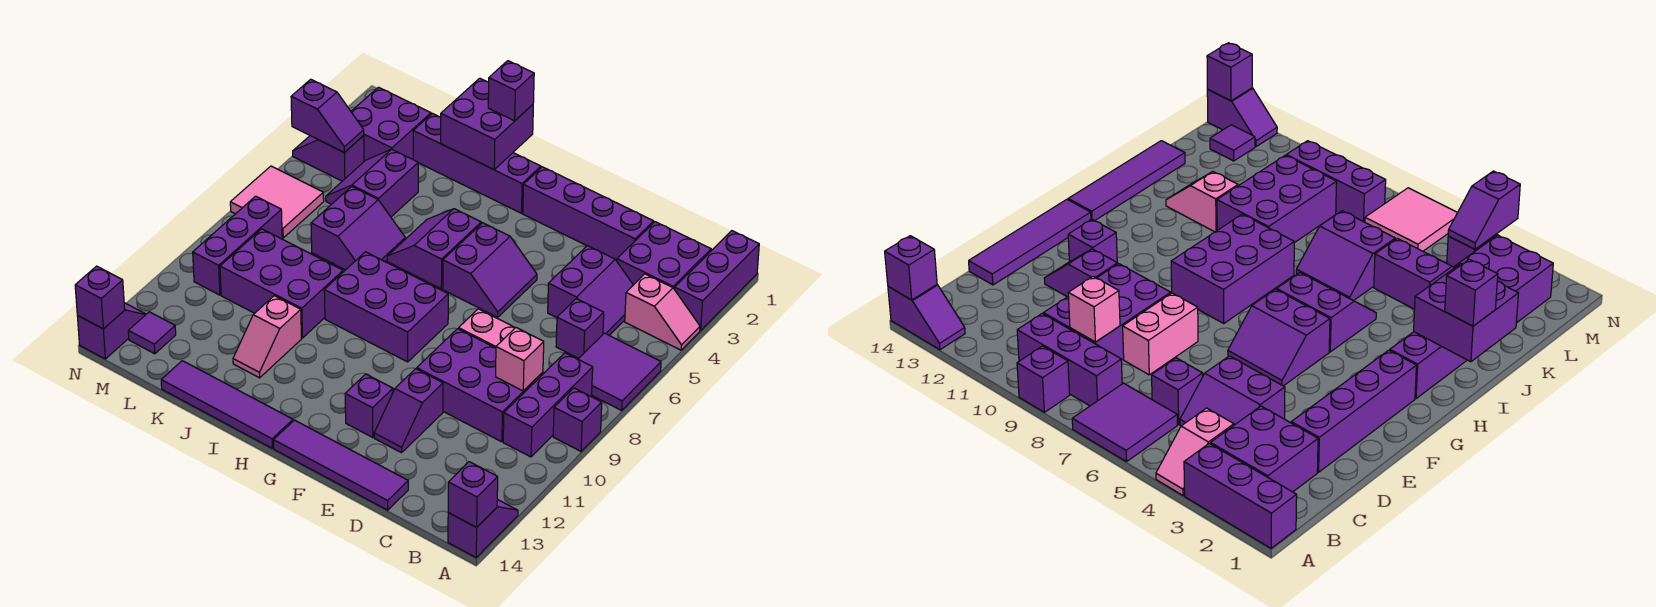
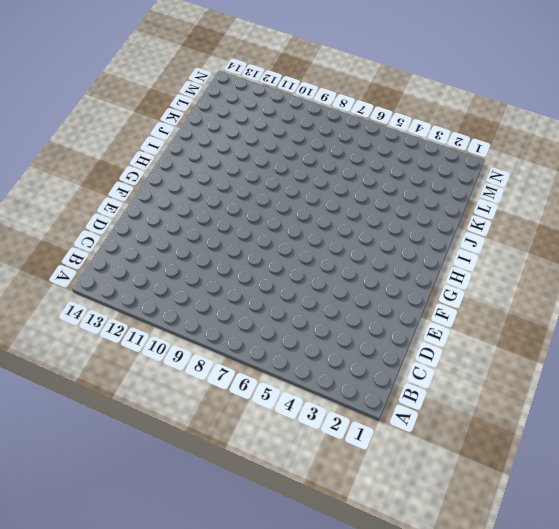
none -> purple brick A1:A3 level 1
none -> pink slope A4:B4 level 1 top B
none -> purple tile A6:B7 level 1
none -> purple brick A9 level 1

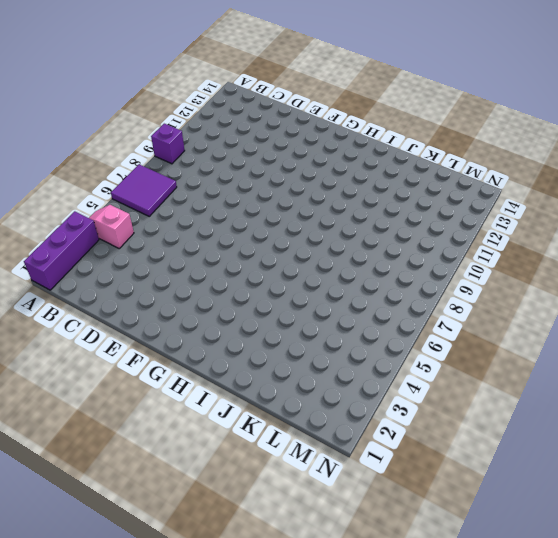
none -> purple slope A13:A14 level 1 top 14
none -> purple brick B2:C3 level 1
none -> purple brick B8:B10 level 1
none -> purple slope C4:D5 level 1 top D

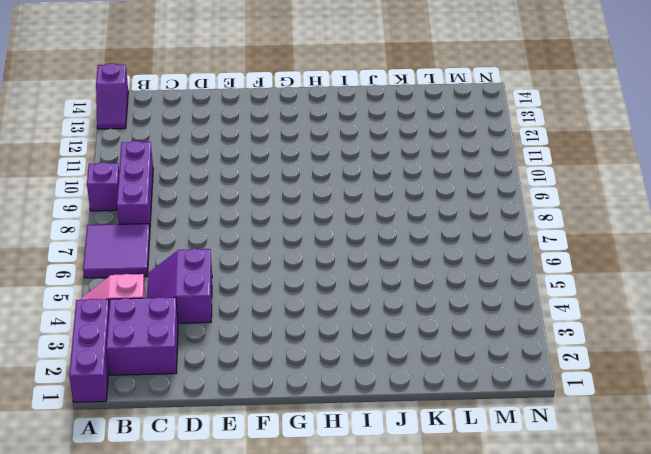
none -> purple brick C6 level 1
none -> purple brick C9:E10 level 1
none -> purple brick D2:G2 level 1
none -> pink brick D8:E8 level 1

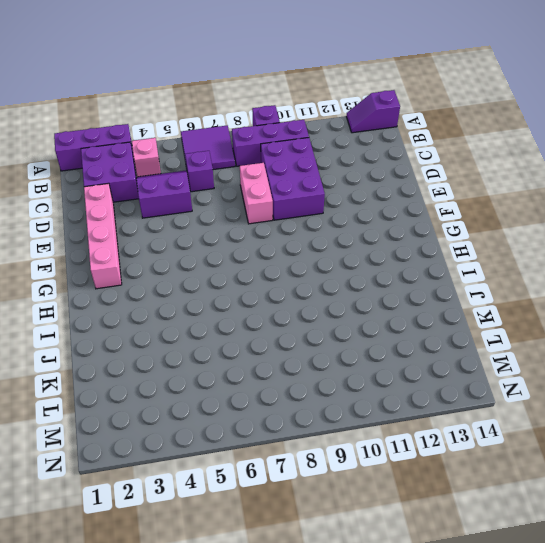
pink brick D2:G2 level 1 -> purple brick D2:G2 level 1
none -> purple tile D14:G14 level 1
none -> purple slope E11:E12 level 1 top 11
none -> purple slope F5:G6 level 1 top G
none -> purple brick F12 level 1

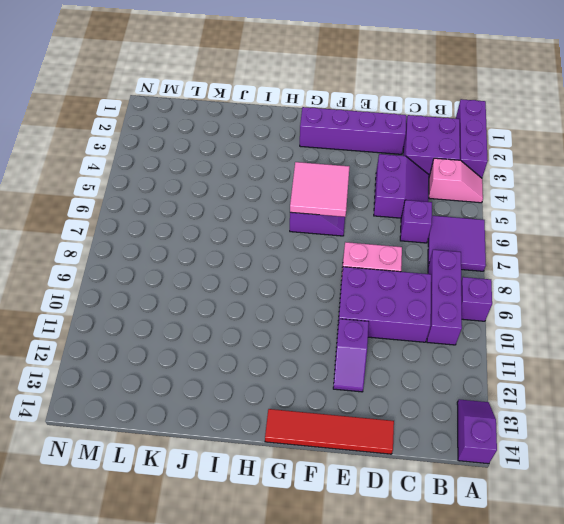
red tile D14:G14 level 1 -> purple tile D14:G14 level 1
pink tile F5:G6 level 2 -> pink tile M6:N7 level 1
none -> purple brick F12 level 1
none -> purple brick G8:I9 level 1
none -> purple brick H2:K2 level 1
none -> purple slope H5:I6 level 1 top H

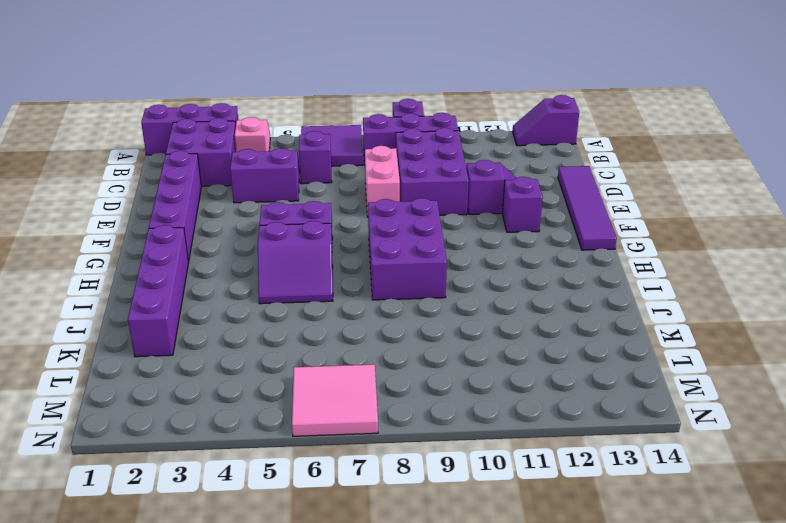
none -> purple tile H14:K14 level 1
none -> purple slope J6:K7 level 1 top K
none -> purple brick J9:L10 level 1
none -> pink slope J11:J12 level 1 top 11

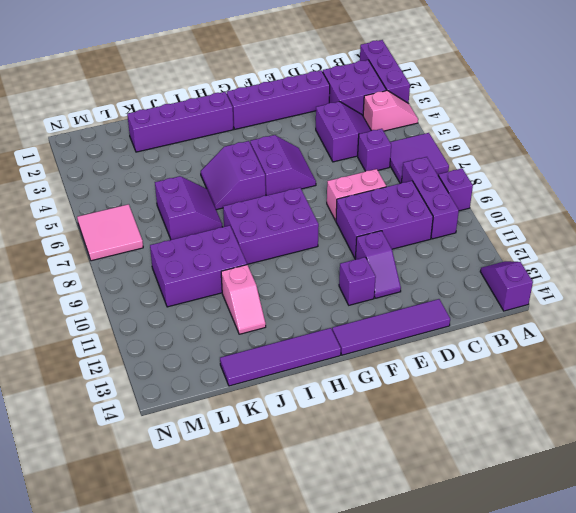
none -> purple slope K4:L5 level 1 top K
none -> purple brick L2:M3 level 1
none -> purple slope M4:N4 level 1 top M
none -> purple brick M8:M10 level 1

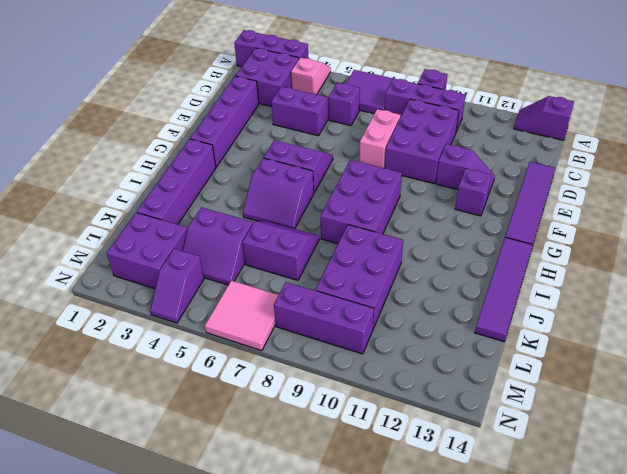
none -> pink slope J11:J12 level 1 top 11
none -> purple tile M13 level 1
none -> purple slope N13:N14 level 1 top 14
none -> purple brick A14 level 2

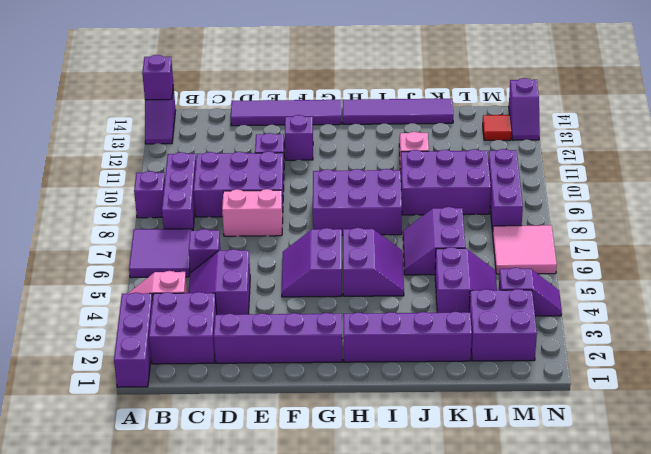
red tile M13 level 1 -> purple tile M13 level 1
none -> pink brick C9 level 2
none -> purple brick I1:J2 level 2
none -> purple slope M4:N4 level 2 top N
none -> purple brick N14 level 2

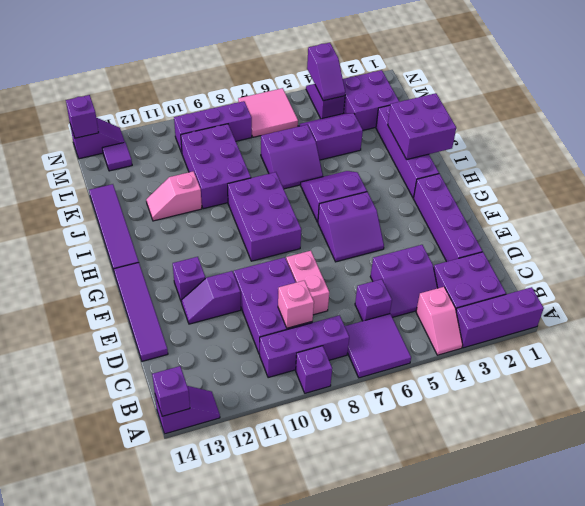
none -> purple brick I1 level 3

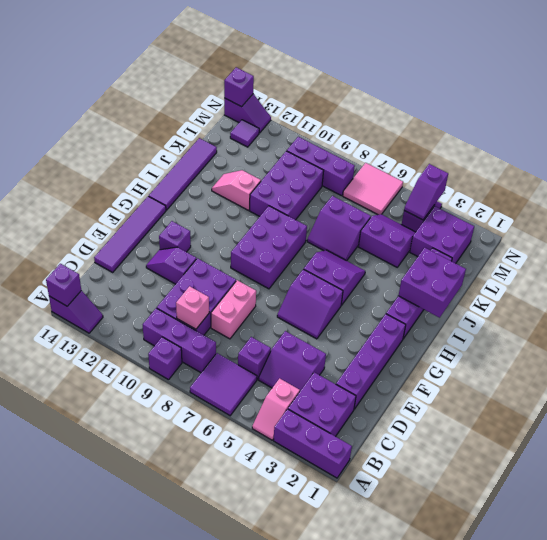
none -> purple brick I1 level 3

